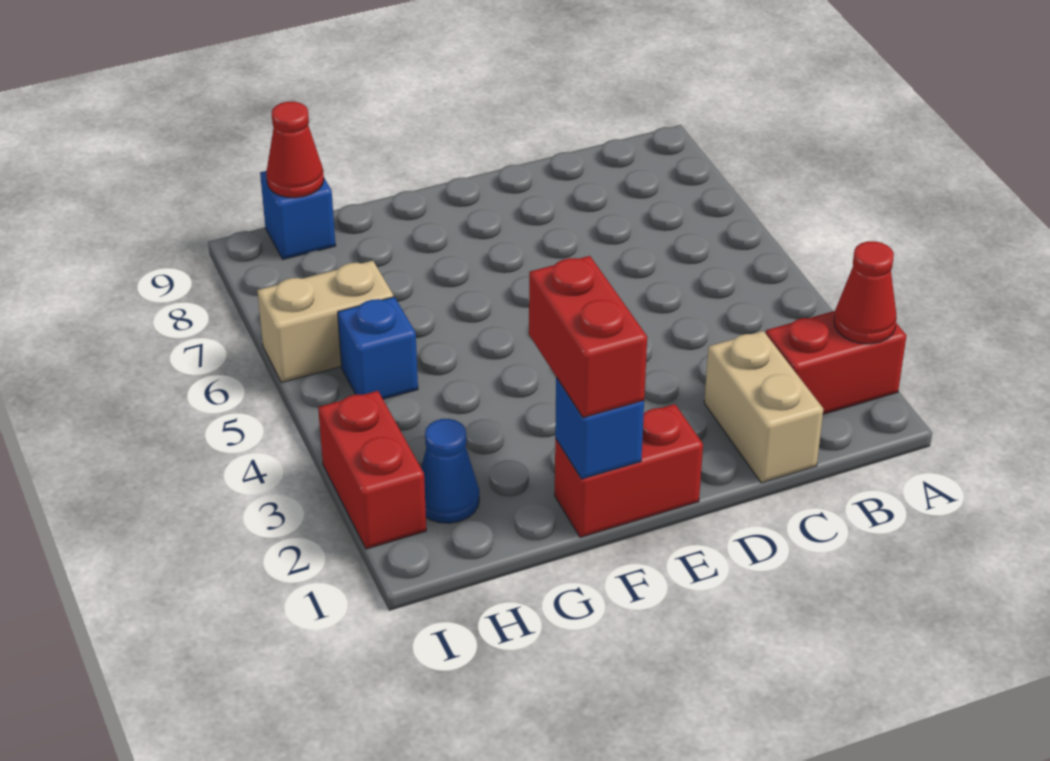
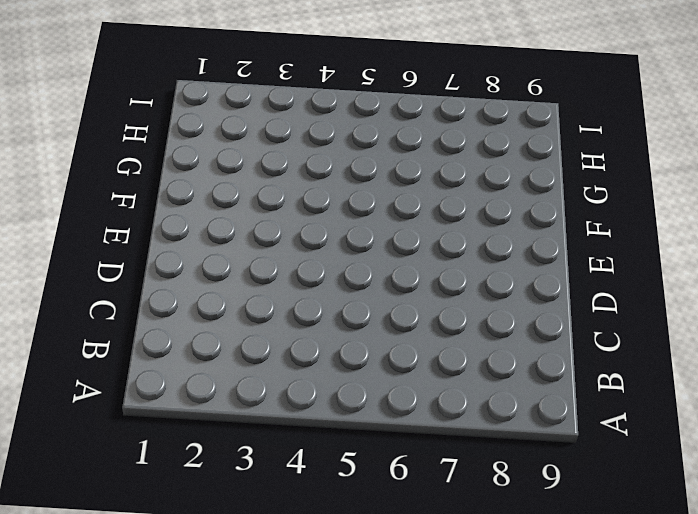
none -> red brick A2:B2 level 1
none -> tan brick C1:C2 level 1
none -> red brick E1:F1 level 1

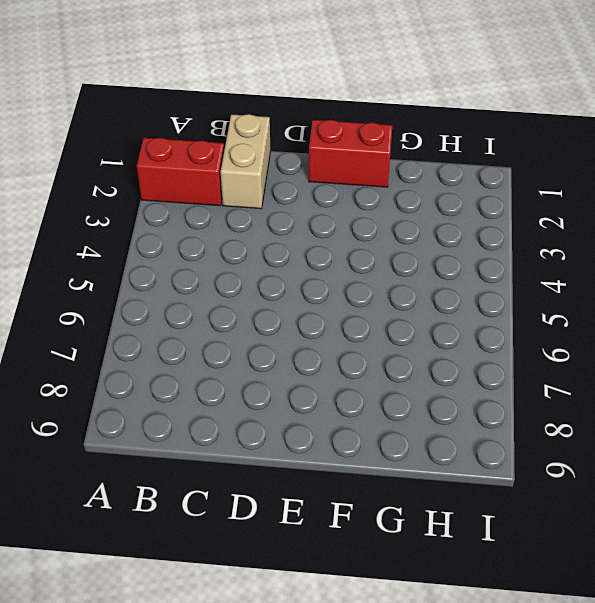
none -> blue cone H2 level 1
none -> blue brick H5 level 1
none -> tan brick H6:I6 level 1

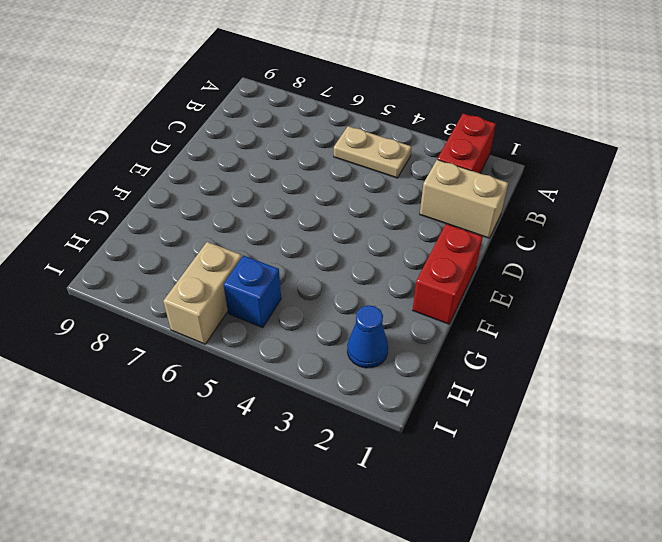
tan plate B4:B5 level 1 -> none
none -> blue brick H9 level 1
none -> red brick I2:I3 level 1
none -> red cone A2 level 2

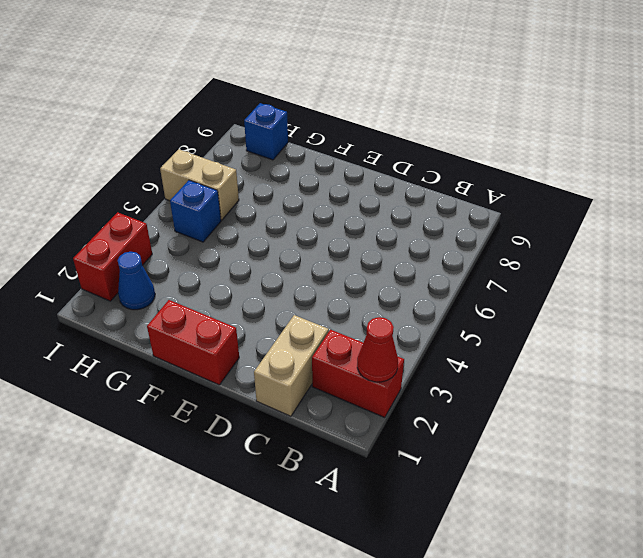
none -> blue brick F1 level 2
none -> red cone H9 level 2
none -> red brick F1:F2 level 3

